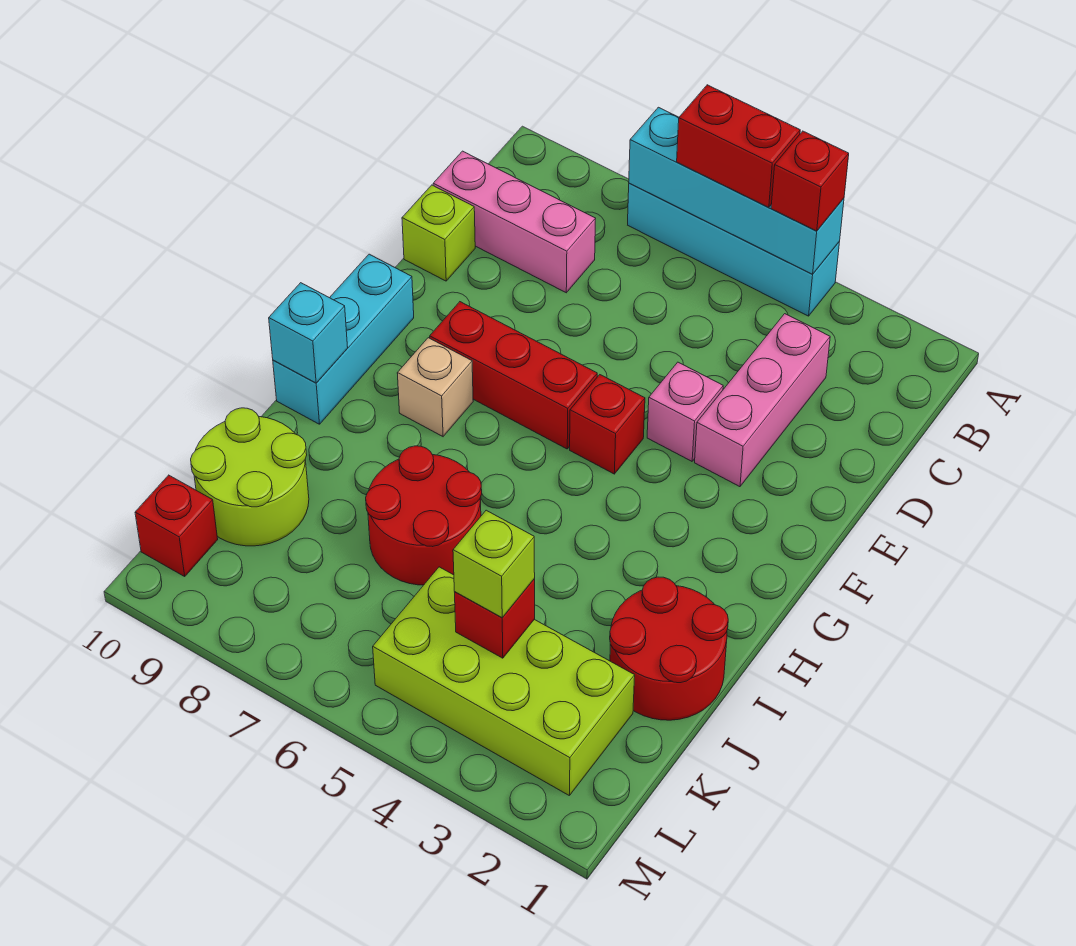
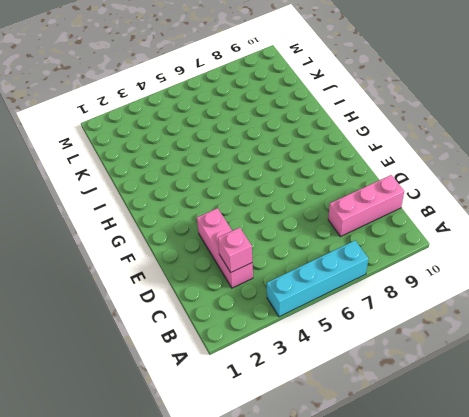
pink brick C3 level 2 -> pink brick E4 level 1
none -> lime brick D10 level 1
none -> red brick F5 level 1
none -> red brick F6:F8 level 1

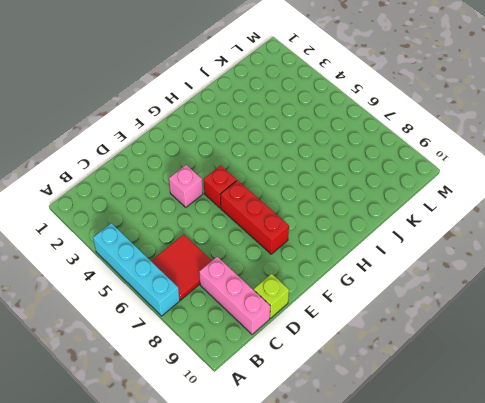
red tile B6:C7 level 1 -> none
none -> pink brick C3:E3 level 1
none -> cyan brick F10:H10 level 1
none -> tan brick G8 level 1

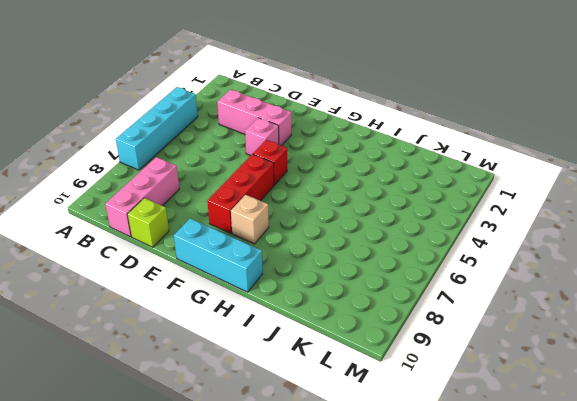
none -> red round brick I1:J2 level 1
none -> red round brick I6:J7 level 1
none -> lime round brick J9:K10 level 1

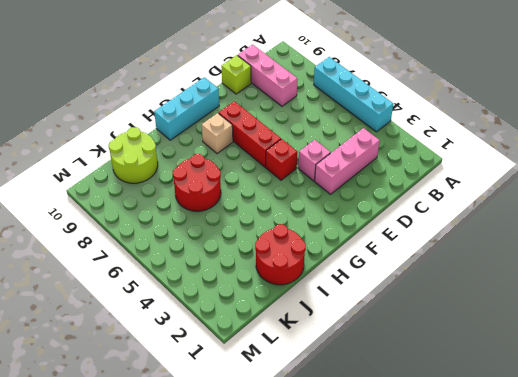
none -> lime brick K2:L5 level 1
none -> red brick L10 level 1
none -> cyan brick A4:A7 level 2

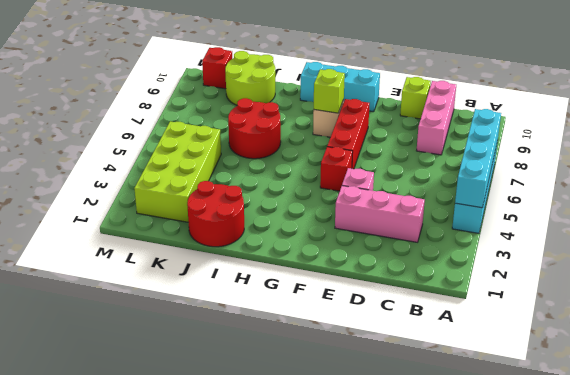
lime brick G8 level 2 -> lime brick K4 level 3
none -> cyan brick H10 level 2
none -> red brick K4 level 2
none -> red brick A4 level 3

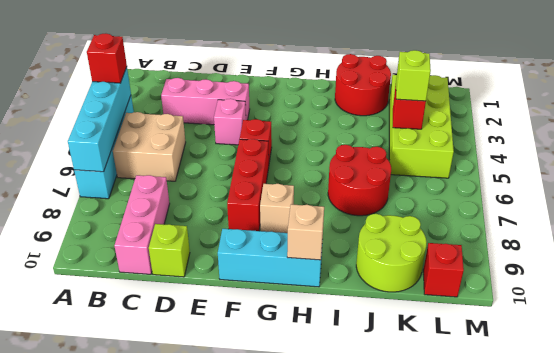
tan brick B5:C6 level 1 -> none
tan brick H10 level 2 -> cyan brick H10 level 2
none -> red brick A5:A6 level 3

